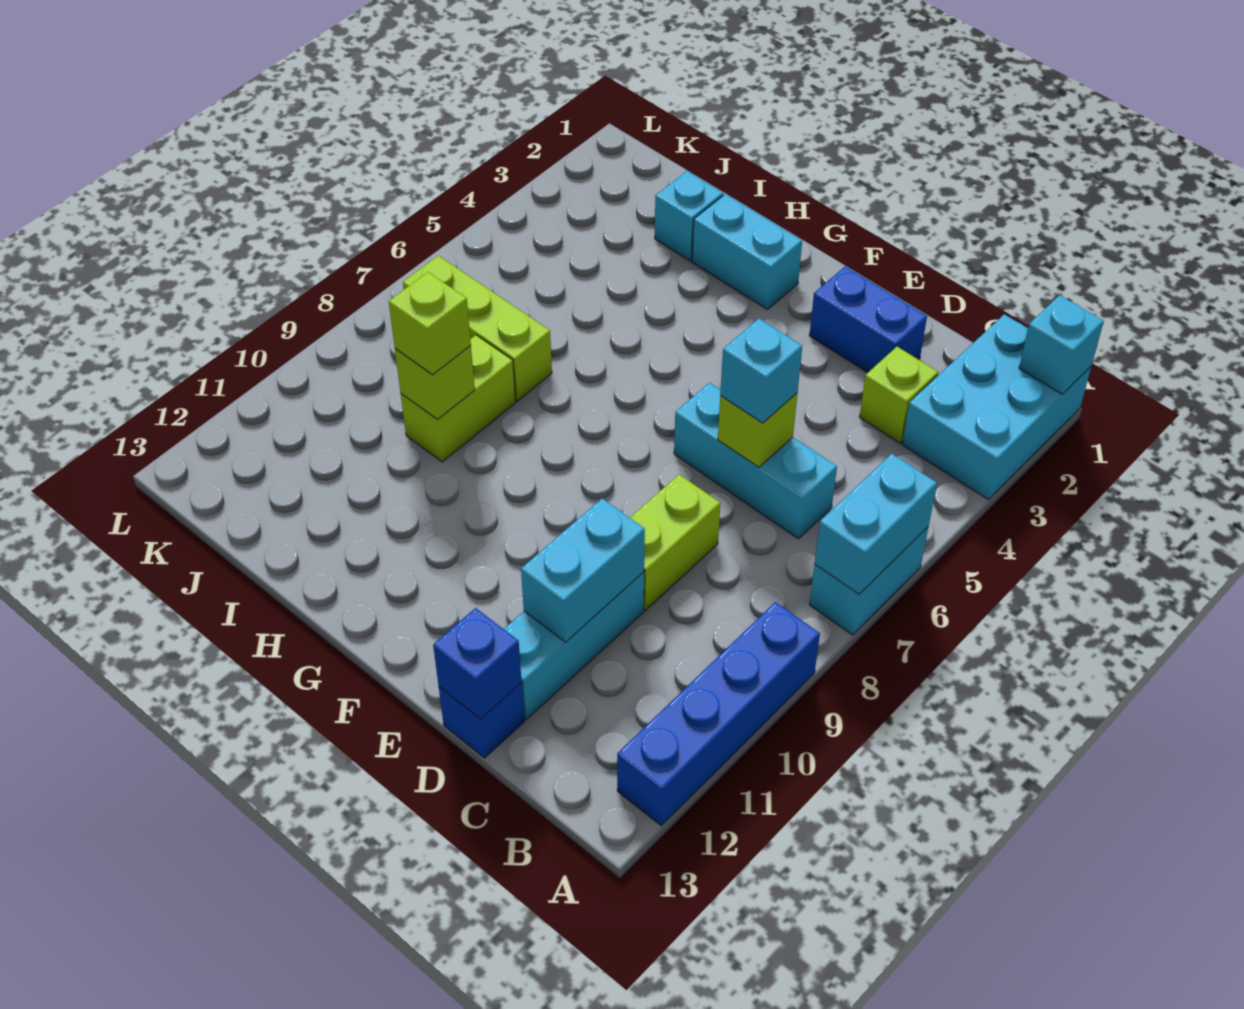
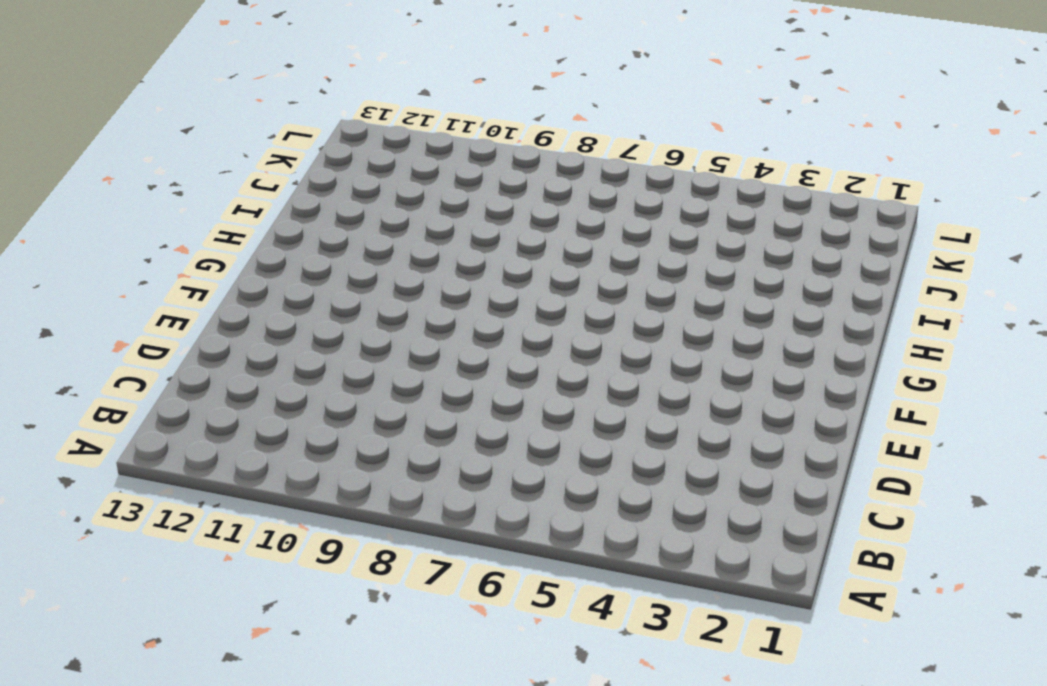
none -> cyan brick A1:B3 level 1
none -> cyan brick A6:A7 level 1
none -> blue brick A9:A12 level 1

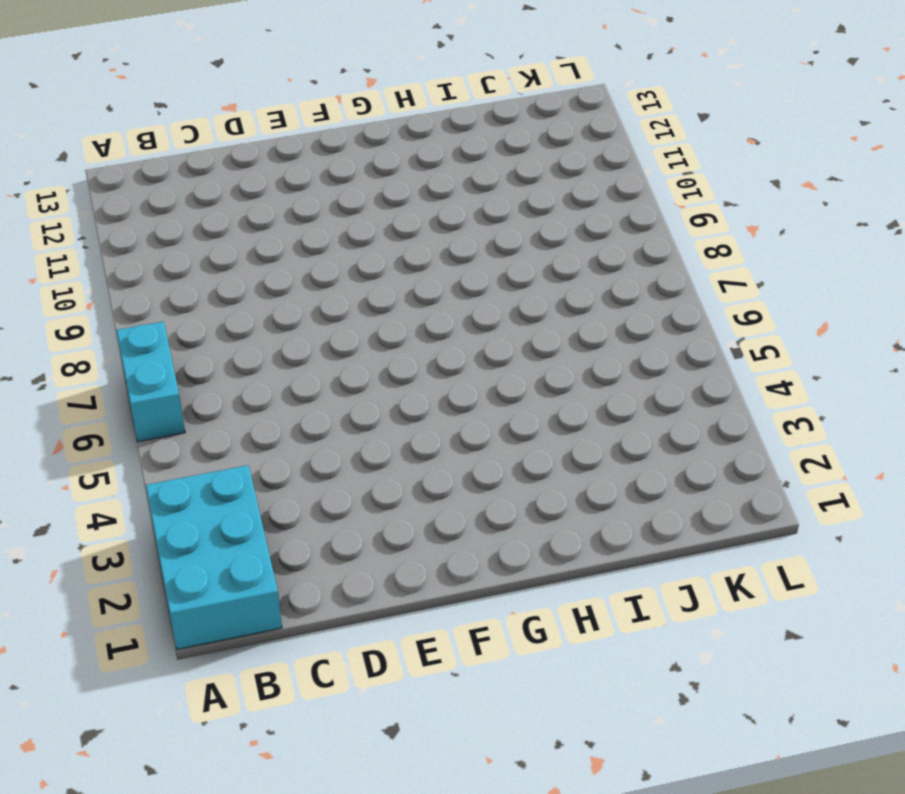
none -> blue brick A9:A12 level 1
none -> lime brick C3 level 1
none -> cyan brick C6:E6 level 1

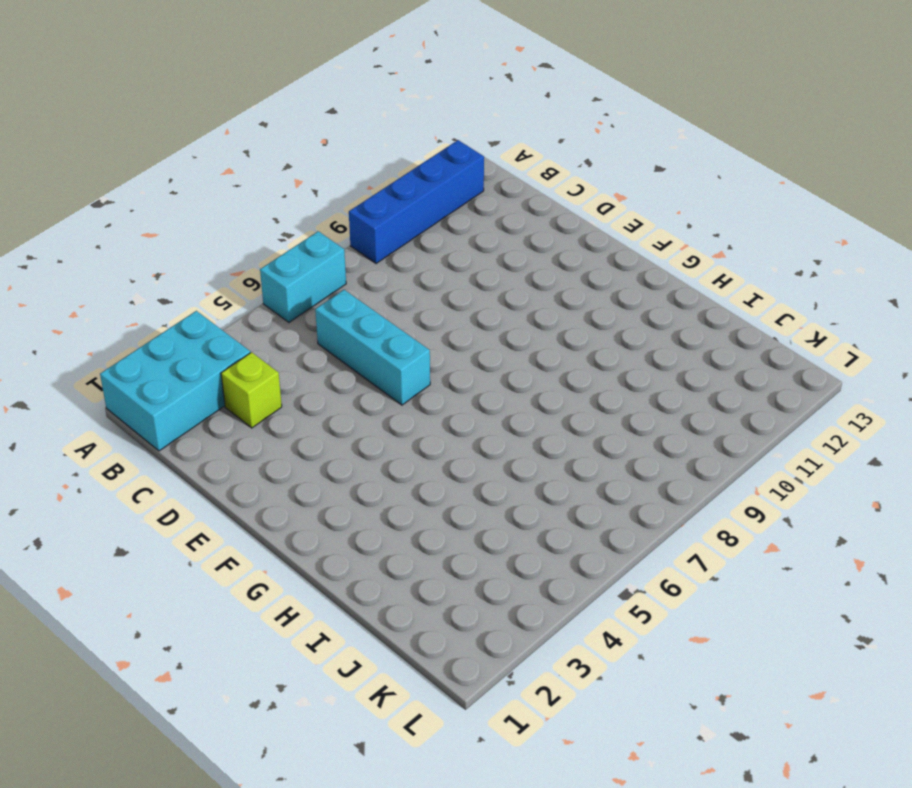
none -> blue brick D2:E2 level 1
none -> lime brick D8:D9 level 1
none -> cyan brick D10:D12 level 1

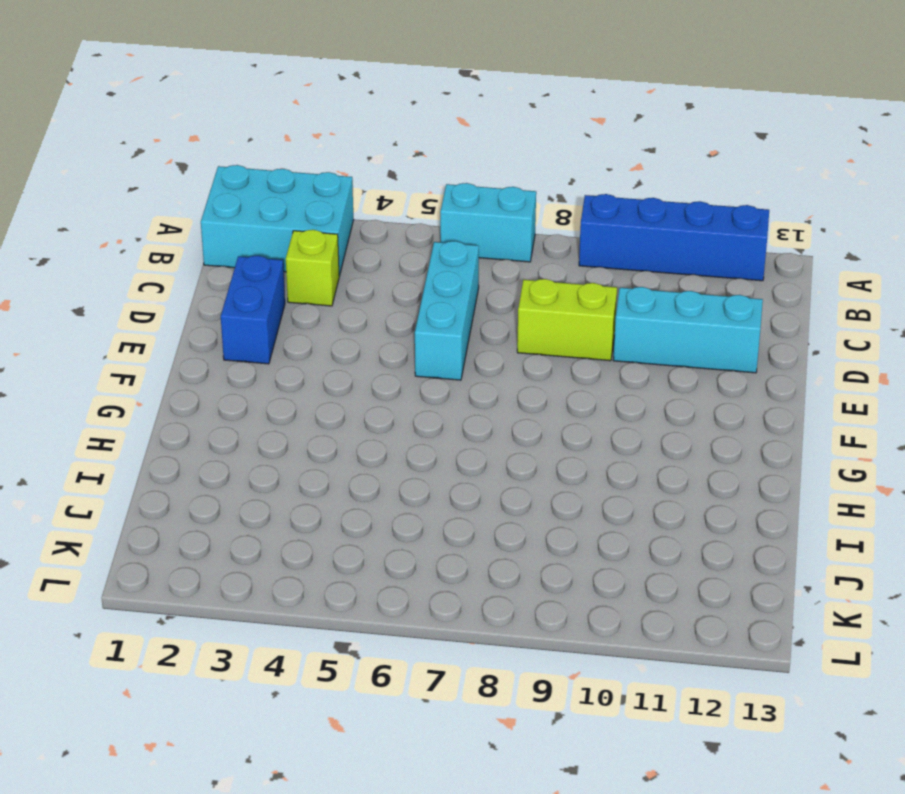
none -> blue brick D13 level 1
none -> cyan brick G2:H2 level 1
none -> cyan brick I2 level 1

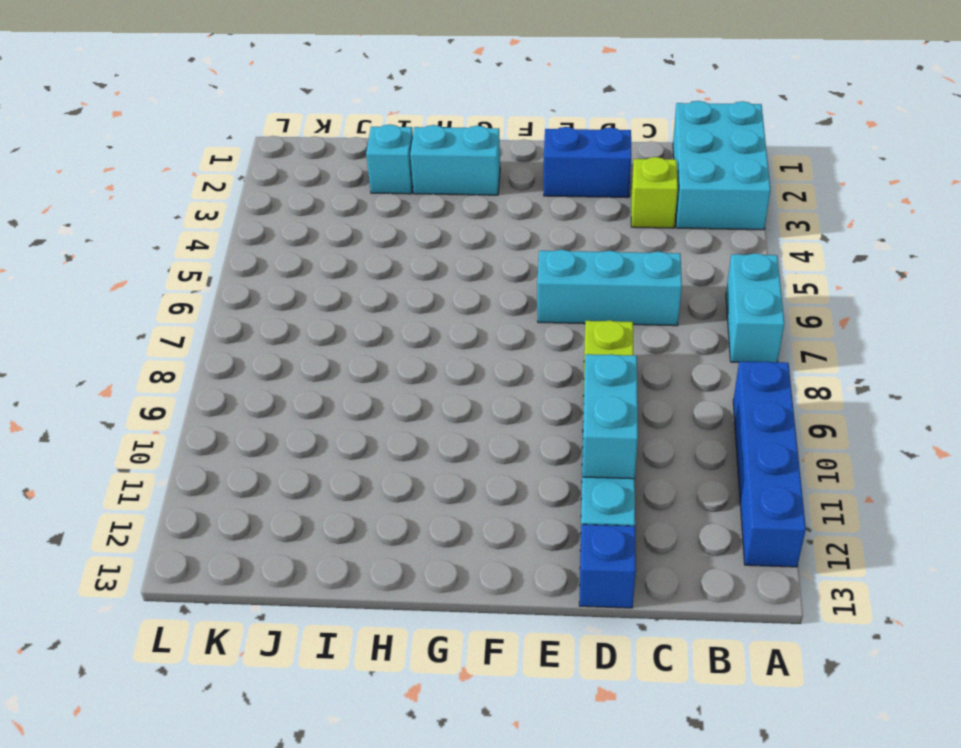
none -> lime brick I7:K7 level 1
none -> lime brick I8:I9 level 1
none -> cyan brick A1 level 2

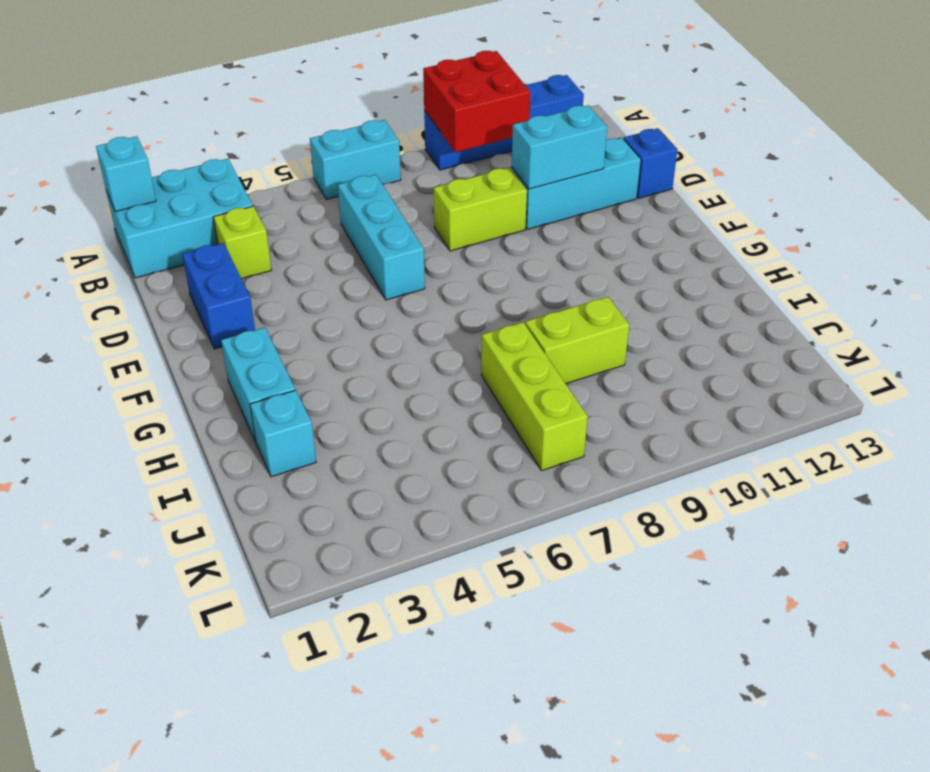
red brick A9:B10 level 2 -> none
none -> cyan brick A6:A7 level 2
none -> lime brick D6 level 2
none -> blue brick D13 level 2

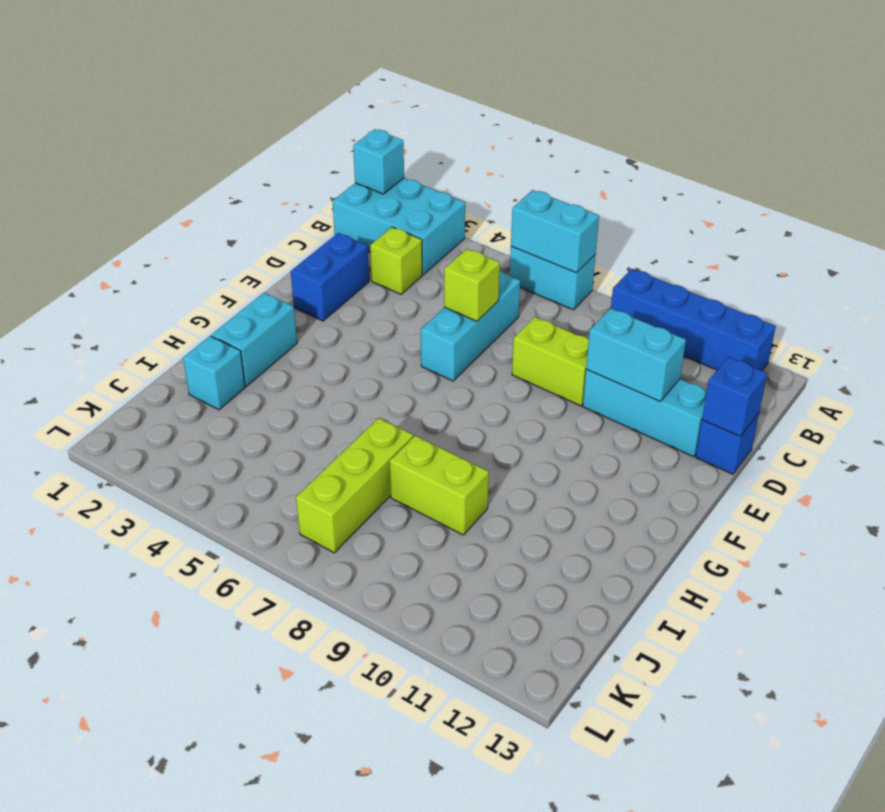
none -> lime brick I9 level 2
none -> cyan brick D6 level 3
none -> lime brick I9 level 3

